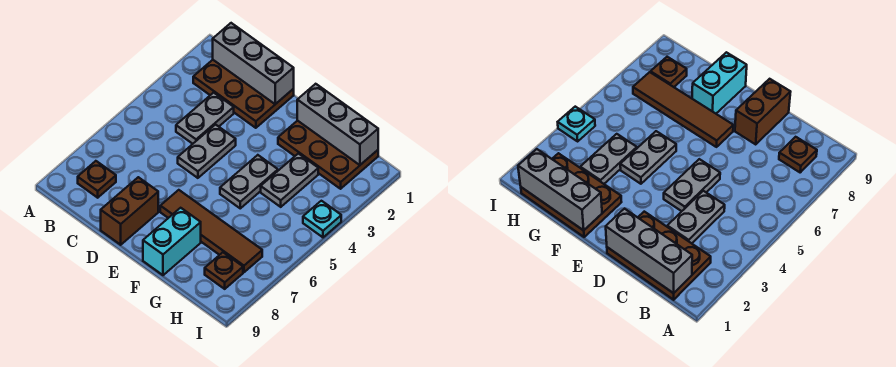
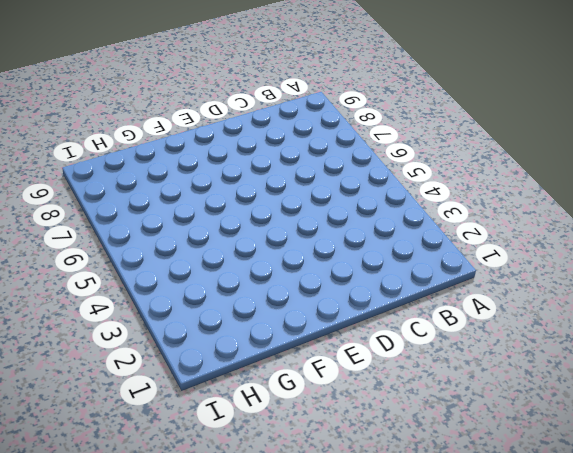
none -> brown plate B1:D2 level 1
none -> brown plate B8 level 1
none -> grey plate C3:C4 level 1

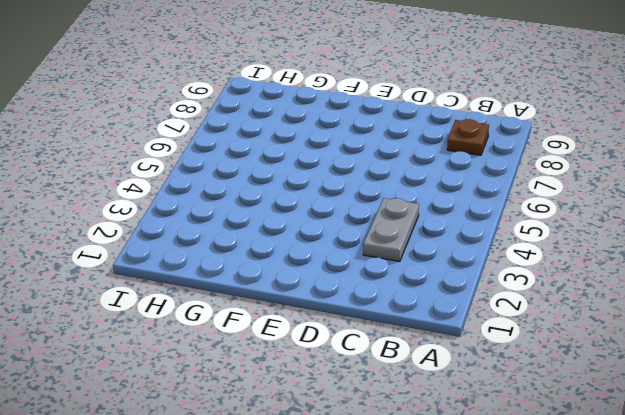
none -> brown plate B1:D2 level 1
none -> grey plate D4:D5 level 1
none -> brown brick D8:D9 level 1

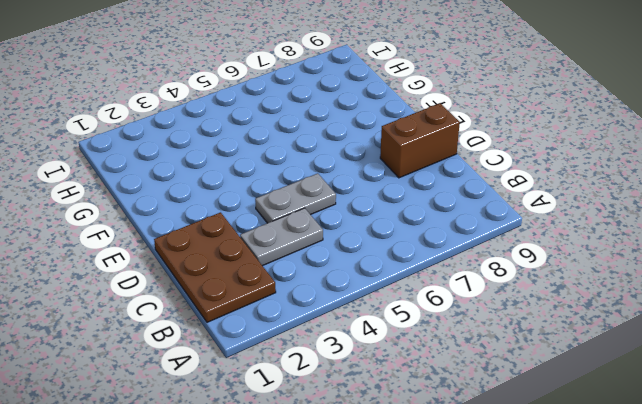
none -> brown plate B8 level 1
none -> brown tile E7:H7 level 1
none -> brown plate F1:H2 level 1

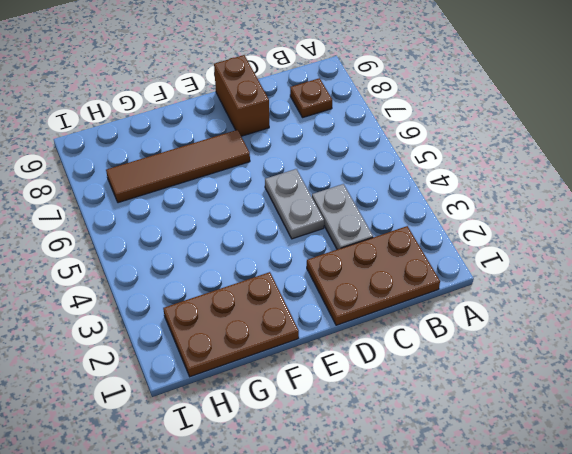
none -> grey plate F4:F5 level 1
none -> cyan brick F8:F9 level 1
none -> grey plate G3:G4 level 1

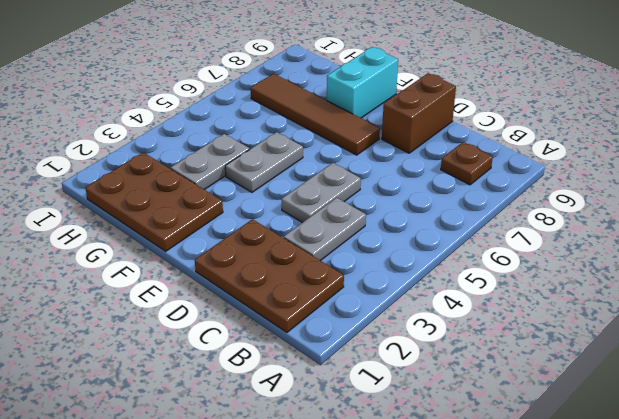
none -> brown plate H8 level 1
none -> cyan plate I4 level 1
none -> grey brick B1:D1 level 2

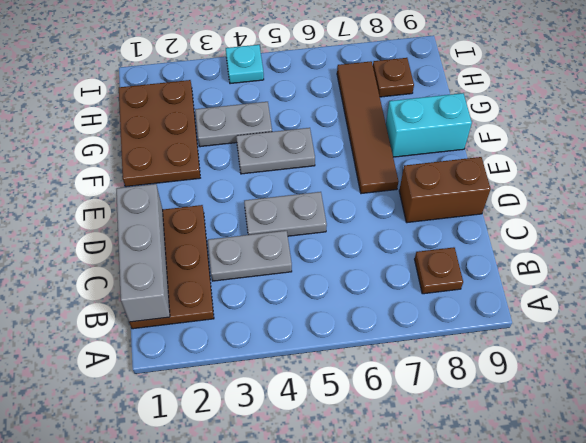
none -> grey brick F1:H1 level 2

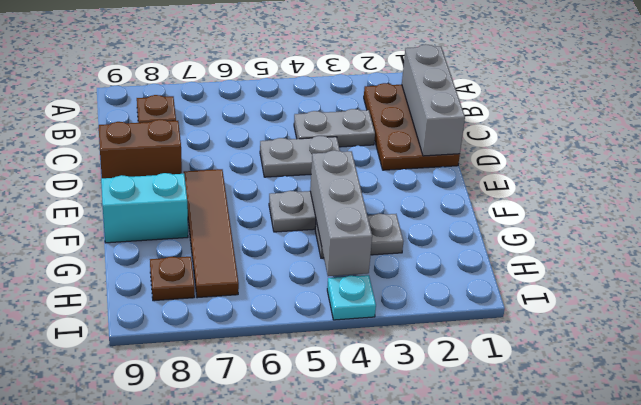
grey brick F4:H4 level 2 -> grey brick F1:H1 level 2
none -> brown plate F1:H2 level 1

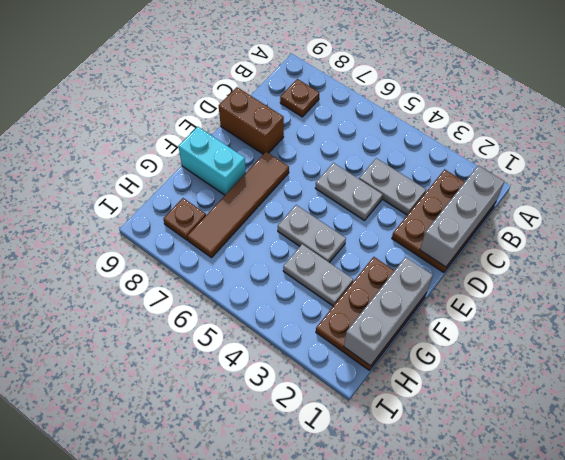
none -> cyan plate I4 level 1

